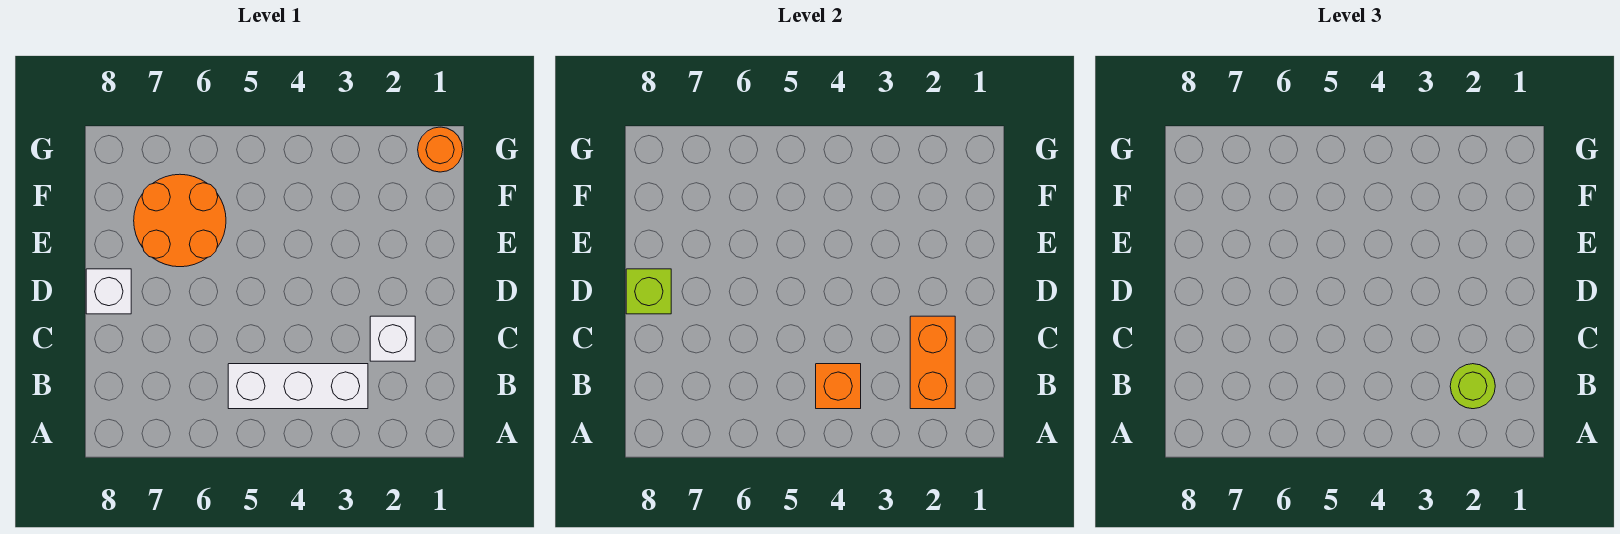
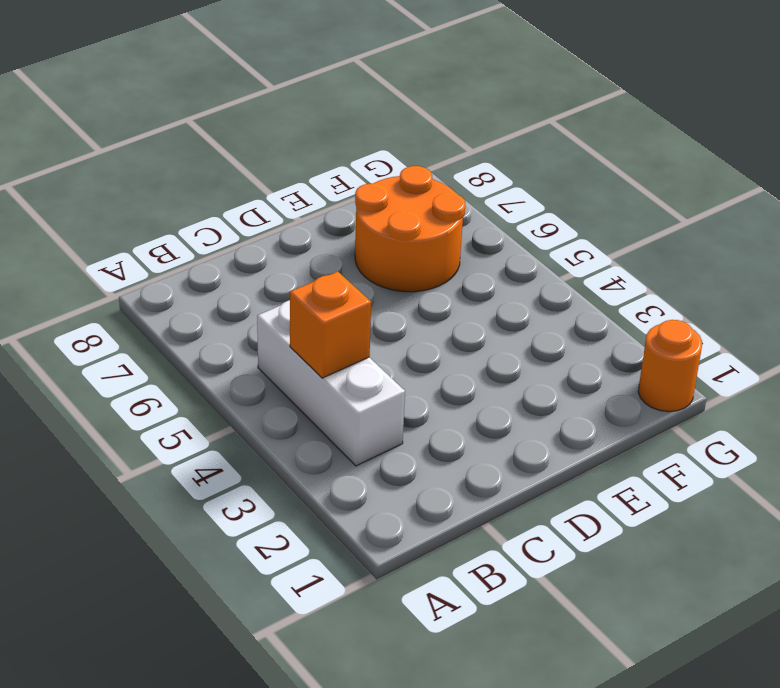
none -> white brick C2 level 1
none -> white brick D8 level 1

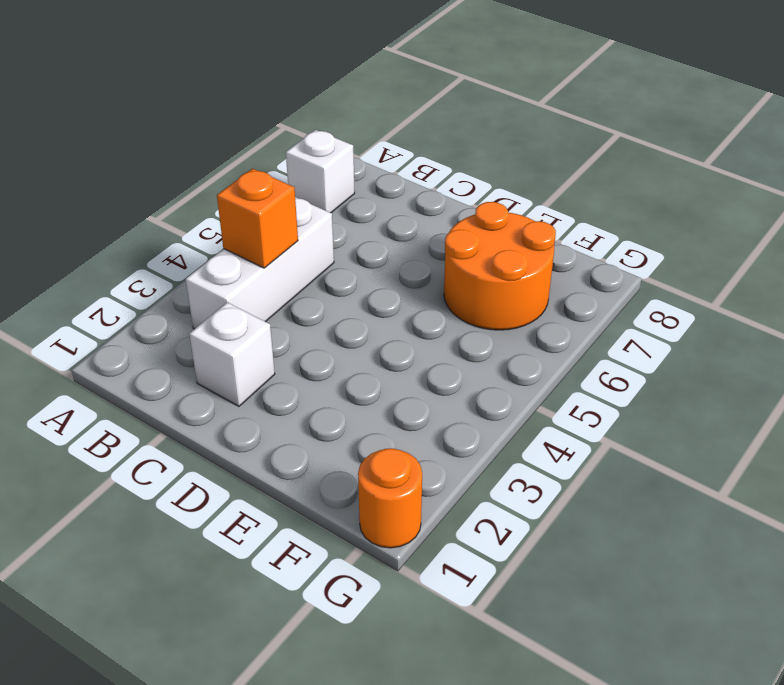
white brick A7 level 1 -> white brick D8 level 1
none -> orange brick B2:C2 level 2
none -> lime brick D8 level 2

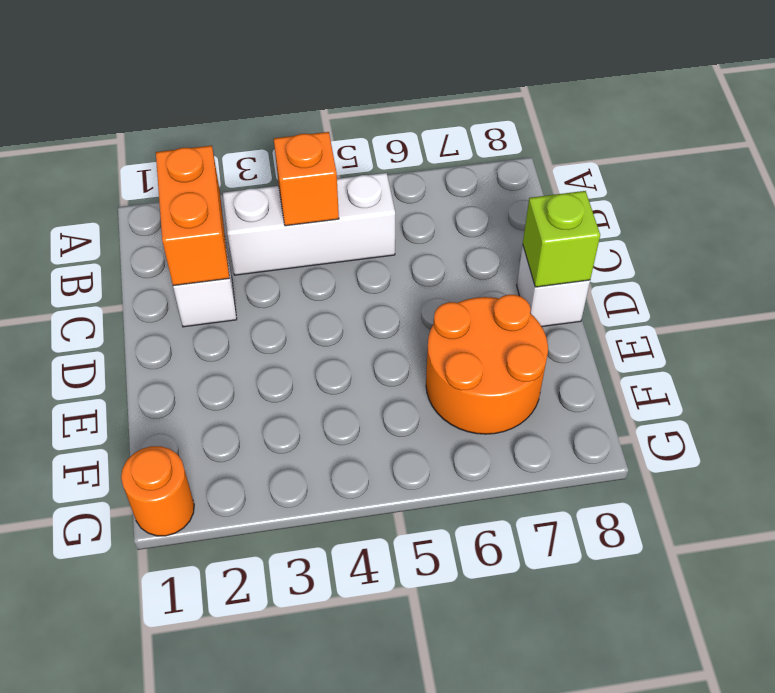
none -> lime round brick B2 level 3

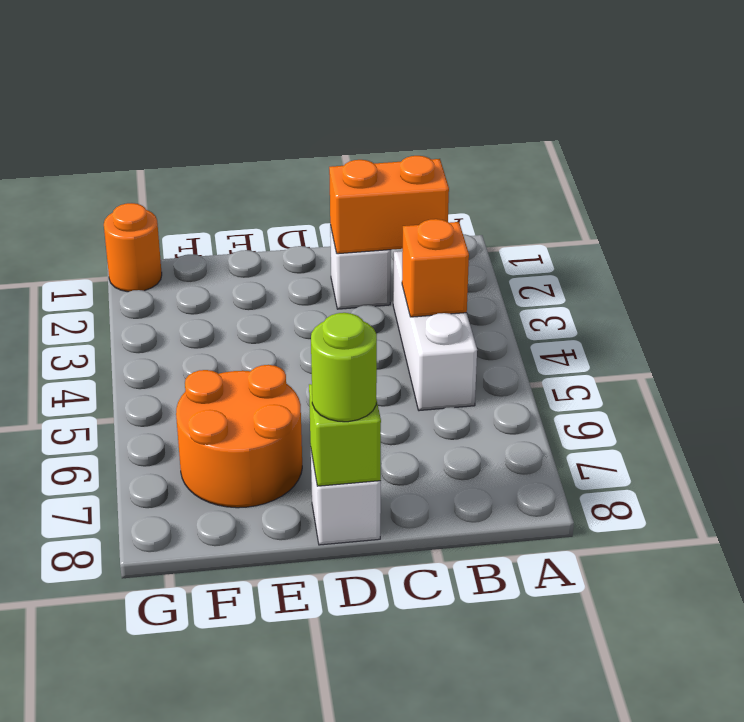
lime round brick D8 level 3 -> lime round brick B2 level 3

